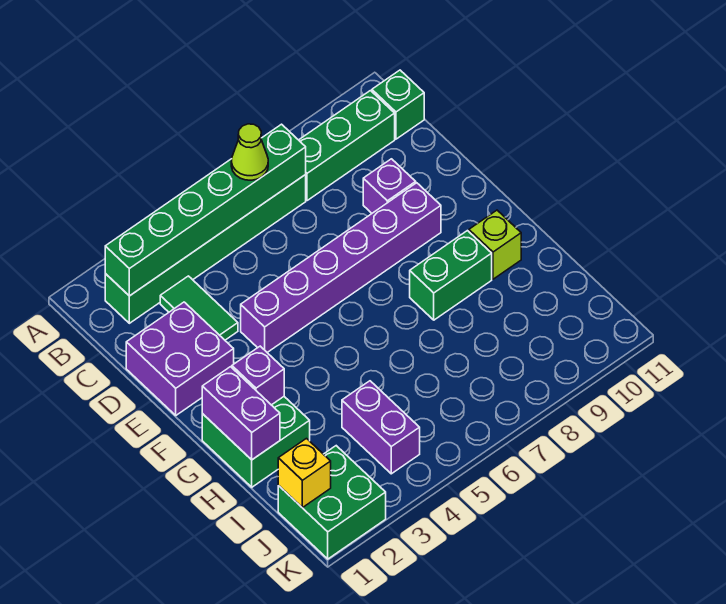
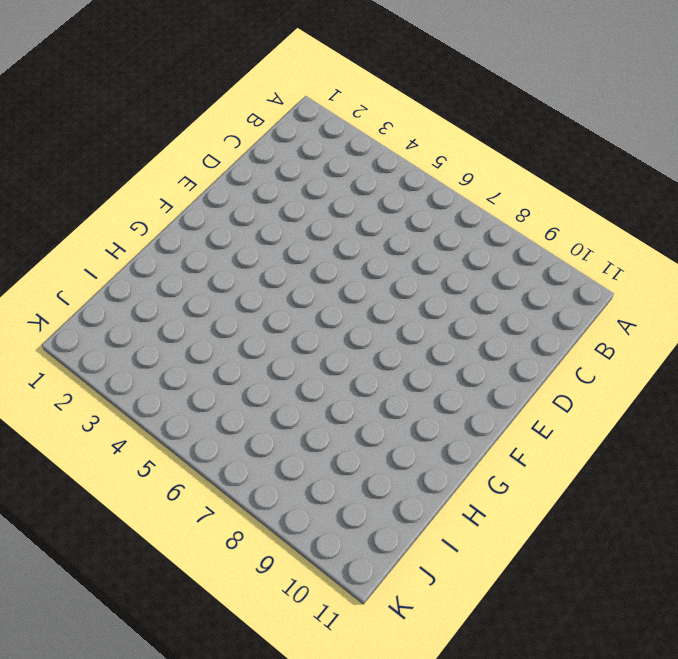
none -> green brick B2:B7 level 1
none -> green brick B8:B10 level 1
none -> green brick B11 level 1

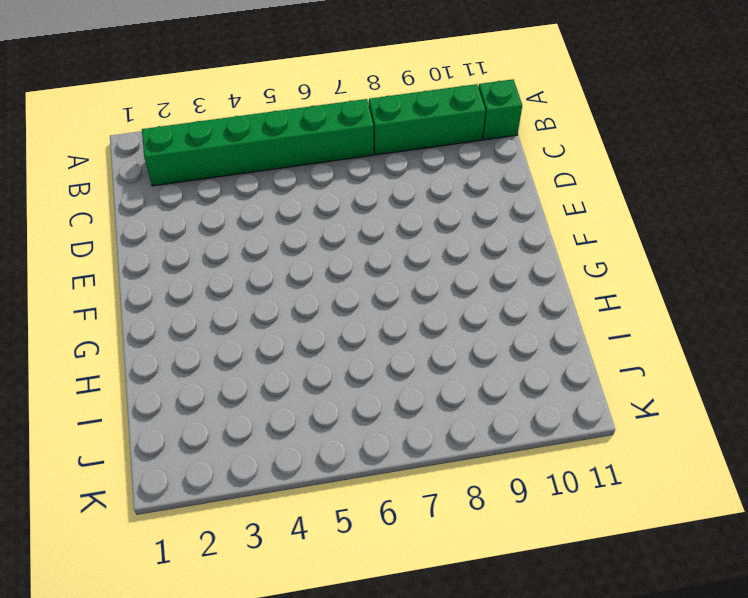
none -> green tile C3:D3 level 1
none -> purple brick D1:E2 level 1
none -> purple brick D9 level 1

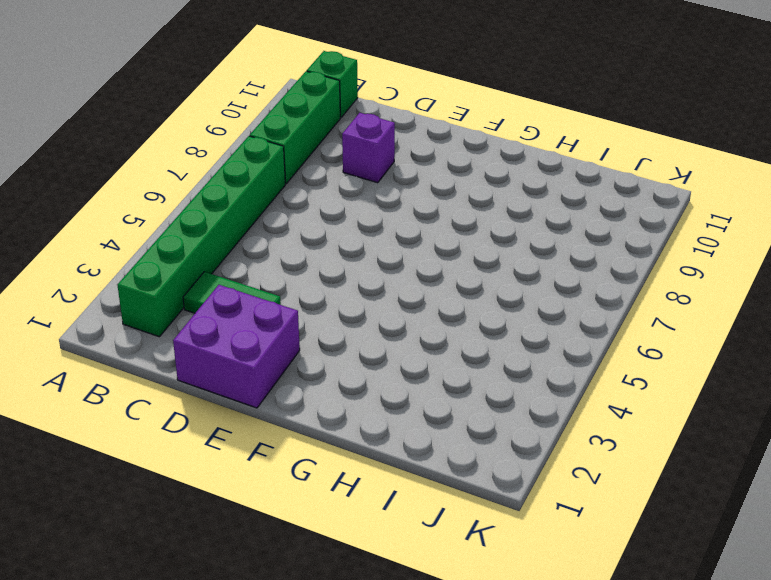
none -> purple brick E4:E9 level 1
none -> green brick G1:H2 level 1
none -> green brick G8:G9 level 1

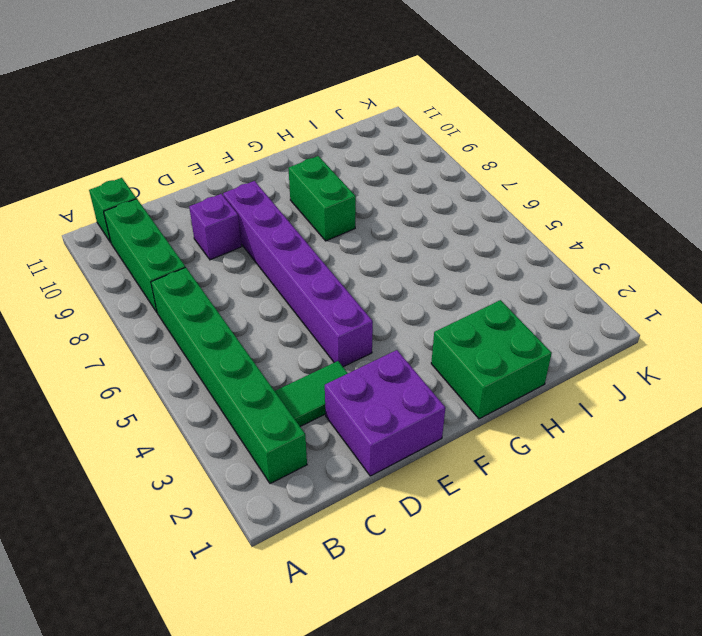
none -> lime brick G10 level 1
none -> purple brick I4:J4 level 1
none -> green brick J1:K2 level 1

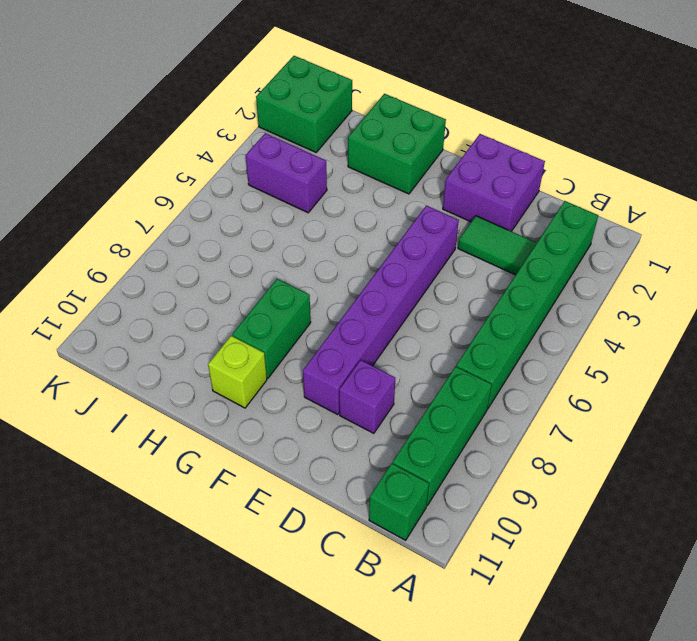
none -> green brick B2:B7 level 2
none -> purple brick G1:H1 level 2
none -> purple brick G2 level 2

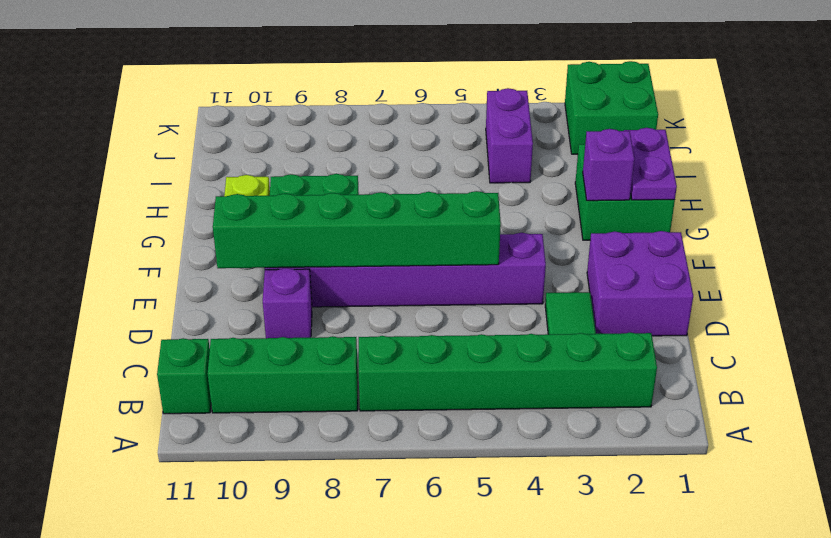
green brick E5:E10 level 2 -> green brick B2:B7 level 2
purple plate G1:H1 level 2 -> purple brick G1:H1 level 2
none -> yellow brick J1 level 2
none -> lime cone B6 level 3

